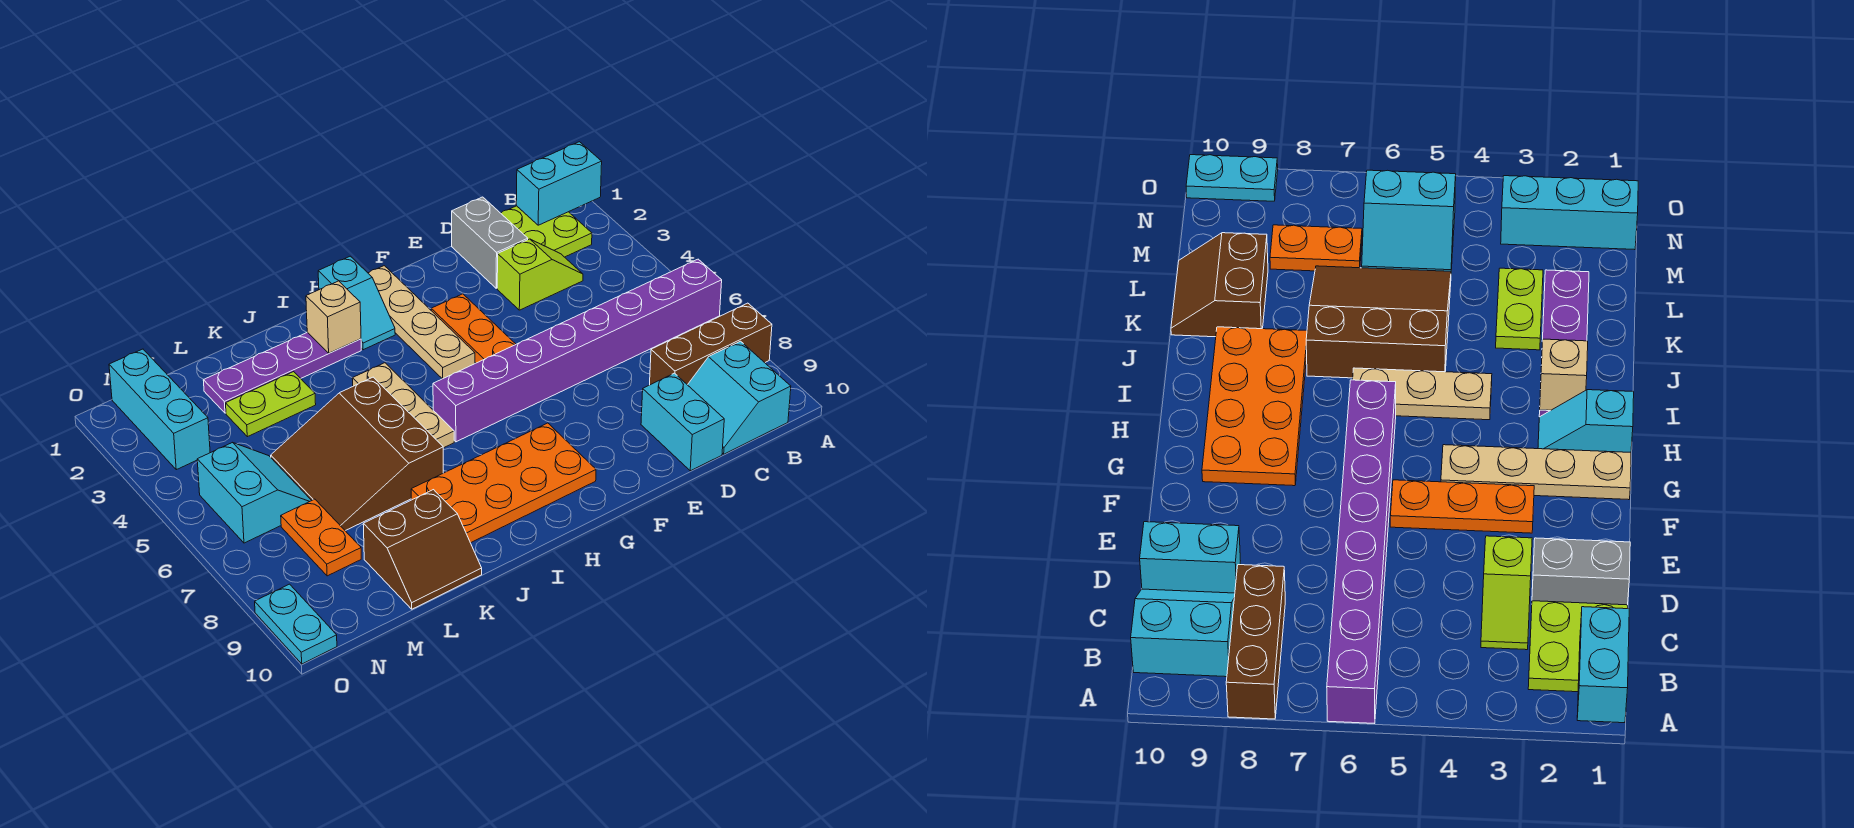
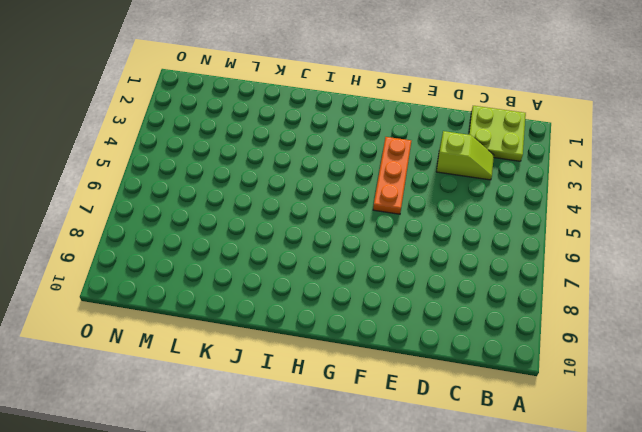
none -> purple brick A6:H6 level 1
none -> brown brick A8:C8 level 1
none -> cyan slope B9:C10 level 1 top B

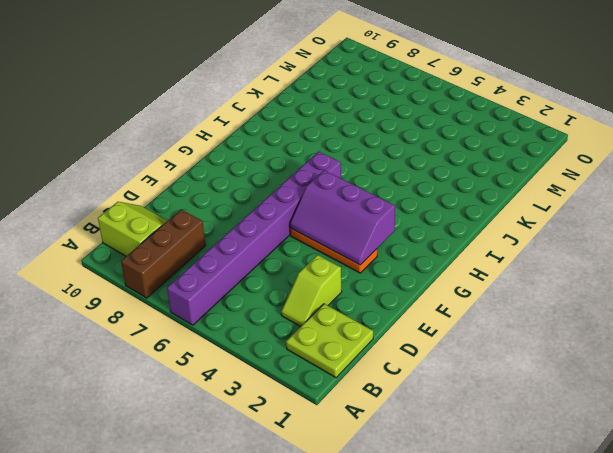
lime slope B9:C10 level 1 top B -> cyan slope B9:C10 level 1 top B
purple slope F3:G5 level 2 top G -> none
none -> grey brick D1:D2 level 1
none -> cyan brick D9:D10 level 1
none -> tan plate G1:G4 level 1

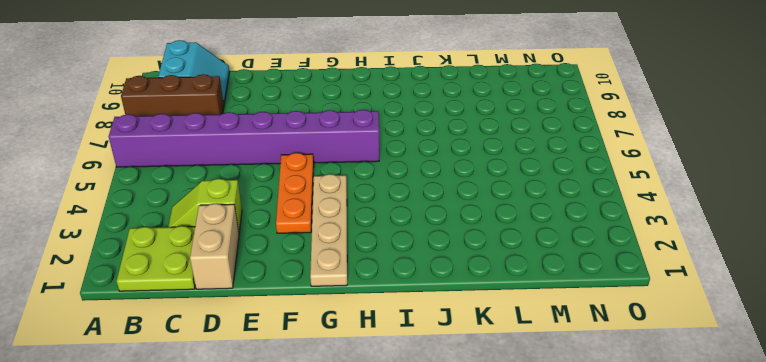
tan brick D1:D2 level 1 -> grey brick D1:D2 level 1
none -> cyan brick D9:D10 level 1
none -> orange plate G8:J9 level 1
none -> cyan slope H1:H2 level 1 top 1

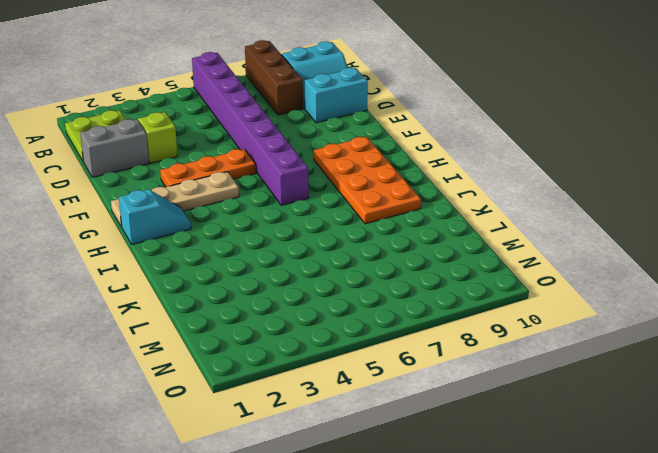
none -> purple plate I2:L2 level 1
none -> tan plate I4:I6 level 1
none -> brown slope J5:L7 level 1 top J

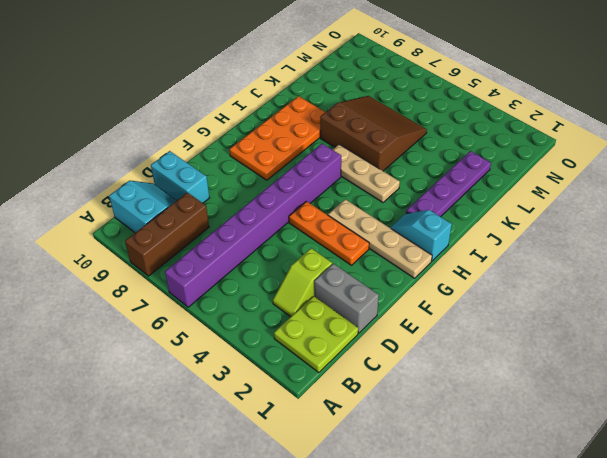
none -> lime plate K3:L3 level 1
none -> brown slope K9:L10 level 1 top 9
none -> cyan slope M5:N6 level 1 top N

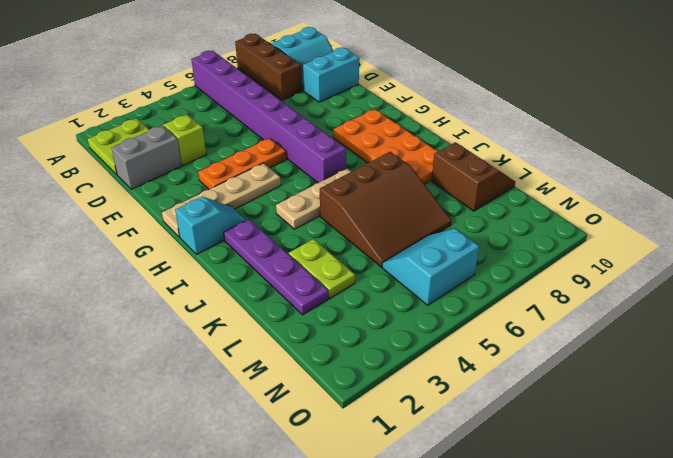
none -> orange plate M7:M8 level 1
none -> cyan brick N1:N3 level 1
none -> cyan plate O9:O10 level 1

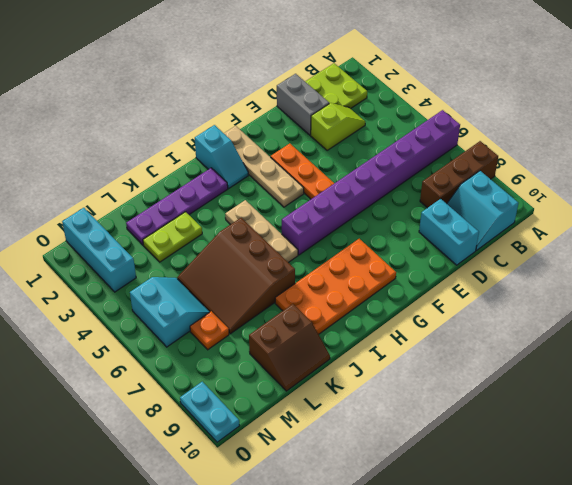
orange plate M7 level 1 -> orange plate M7:M8 level 1
none -> cyan brick A1:B1 level 2
none -> tan brick I2 level 2

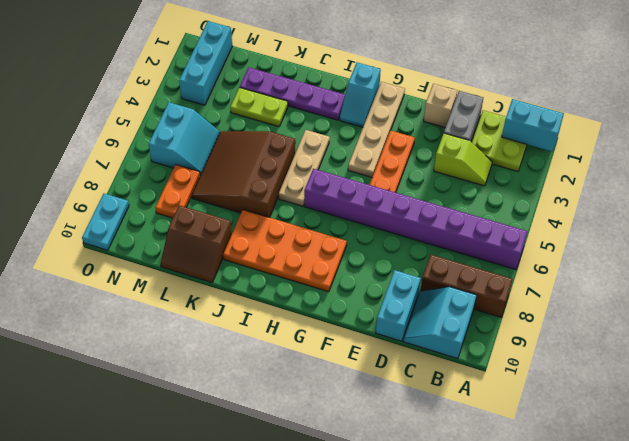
tan brick E1 level 1 -> tan brick I2 level 2

